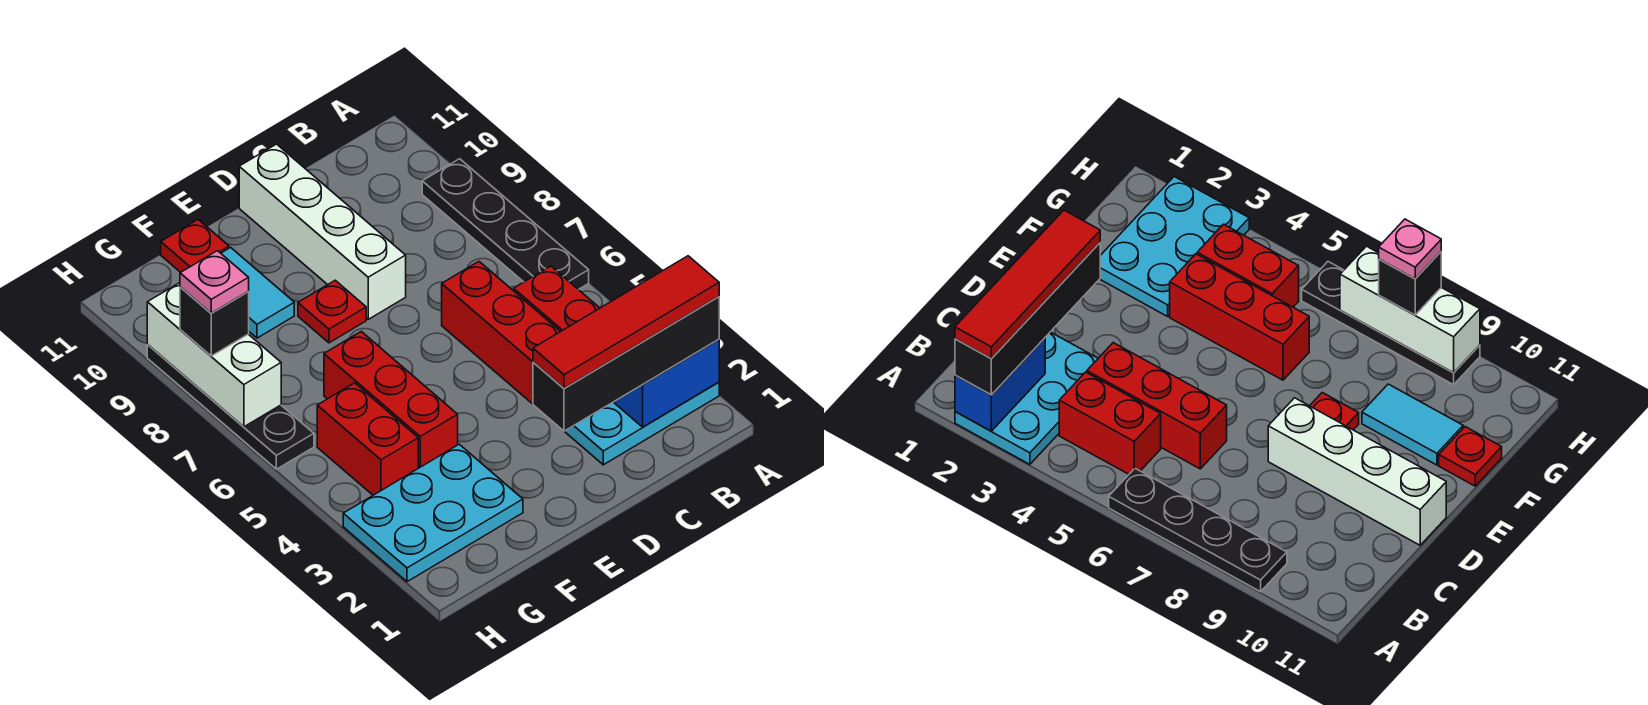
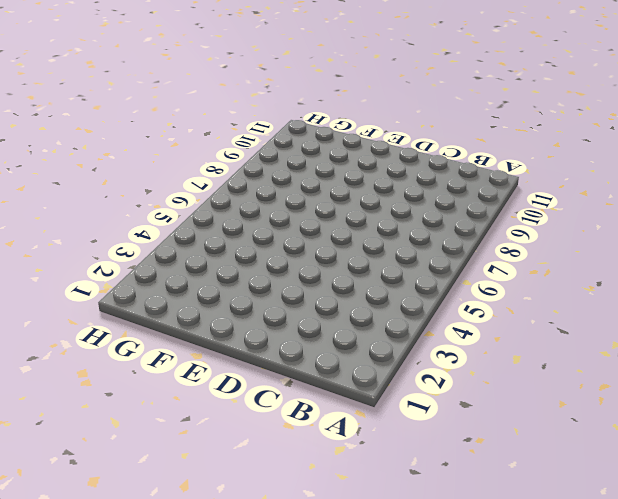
none -> cyan plate A2:C3 level 1
none -> black plate A6:A9 level 1
none -> red brick B4:B5 level 1

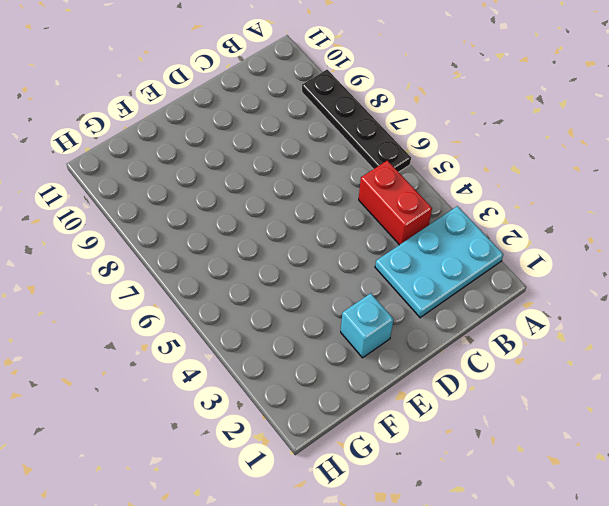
cyan brick E2 level 1 -> none
none -> red brick C4:C6 level 1
none -> white brick D8:D11 level 1
none -> red plate E8 level 1

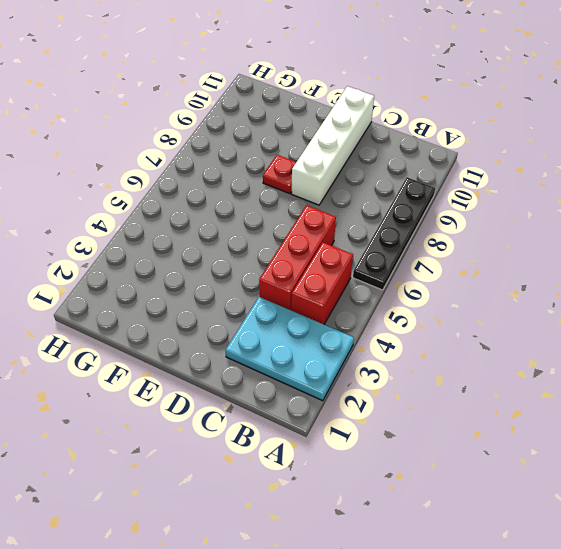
none -> cyan plate F2:H3 level 1
none -> red brick F4:F6 level 1
none -> cyan tile F9:F10 level 1

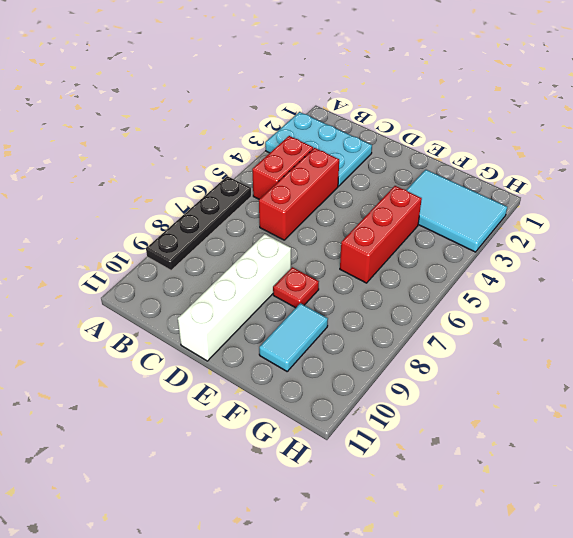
cyan tile F2:H3 level 1 -> cyan plate F2:H3 level 1
none -> red plate F11 level 1
none -> red brick G4:G5 level 1
none -> black plate H6:H9 level 1

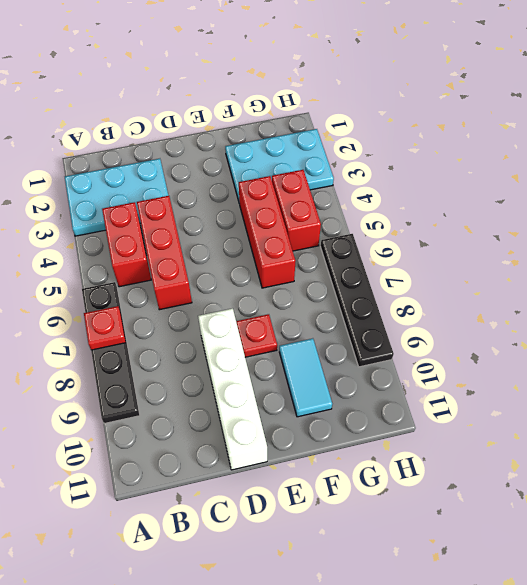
red plate A7 level 2 -> red plate F11 level 1
none -> blue brick A2:B2 level 2
none -> white brick H7:H9 level 2
none -> black brick A2:D2 level 3

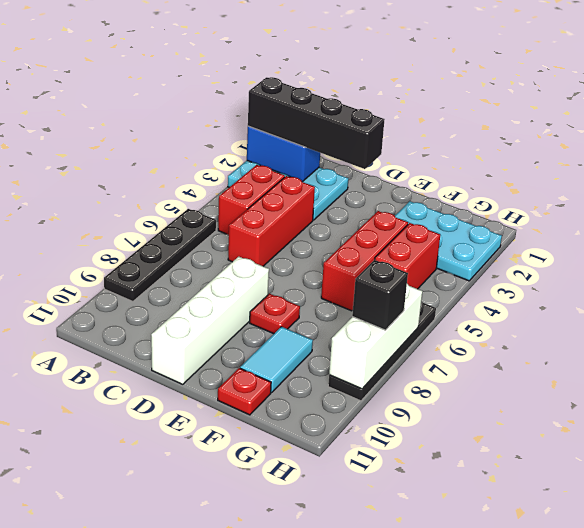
none -> red tile A2:D2 level 4
none -> pink plate H8 level 4

